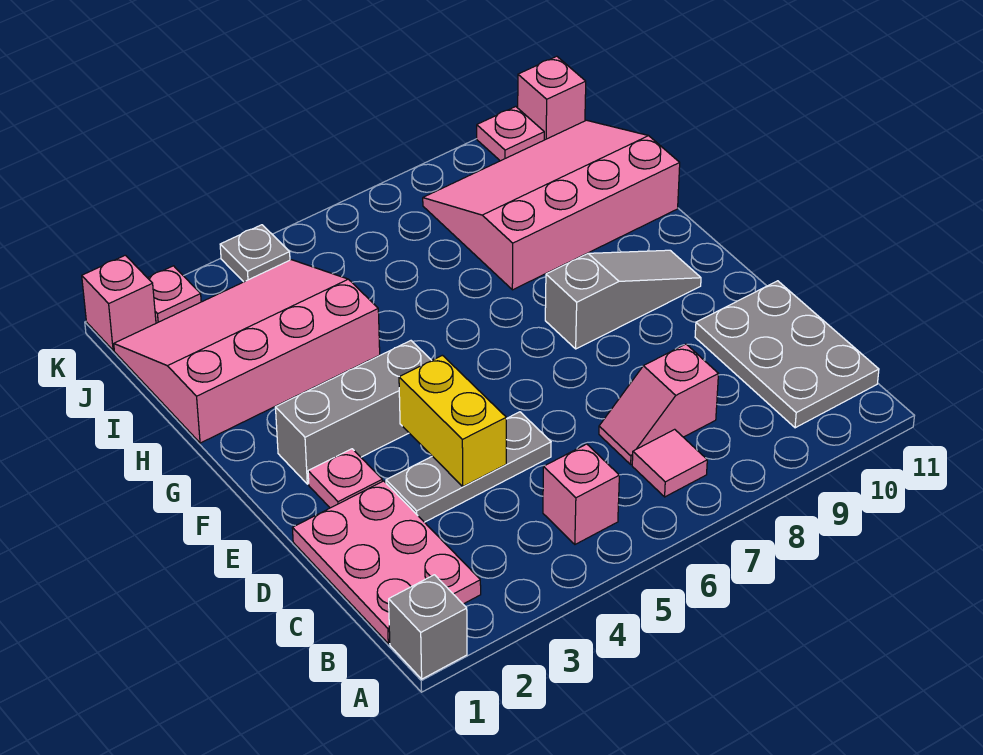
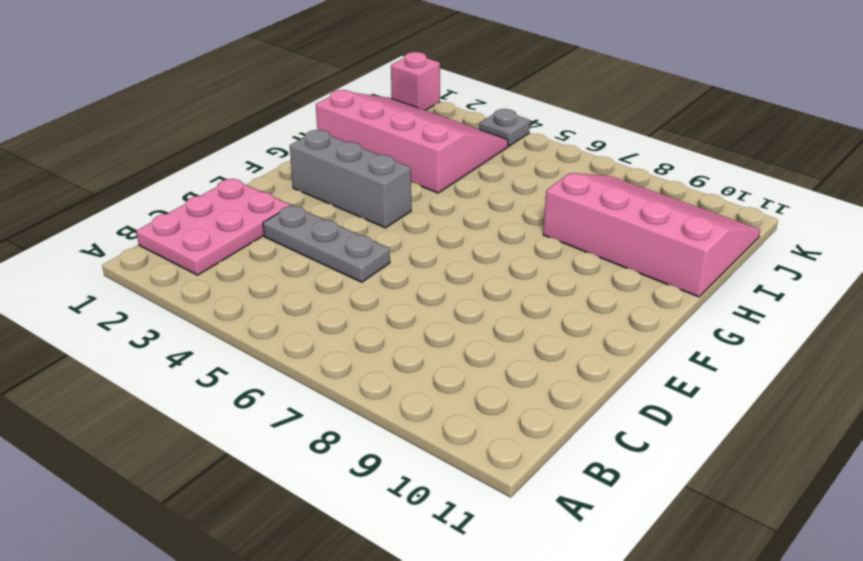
none -> grey brick A1 level 1
none -> pink brick B5 level 1
none -> pink tile B7 level 1

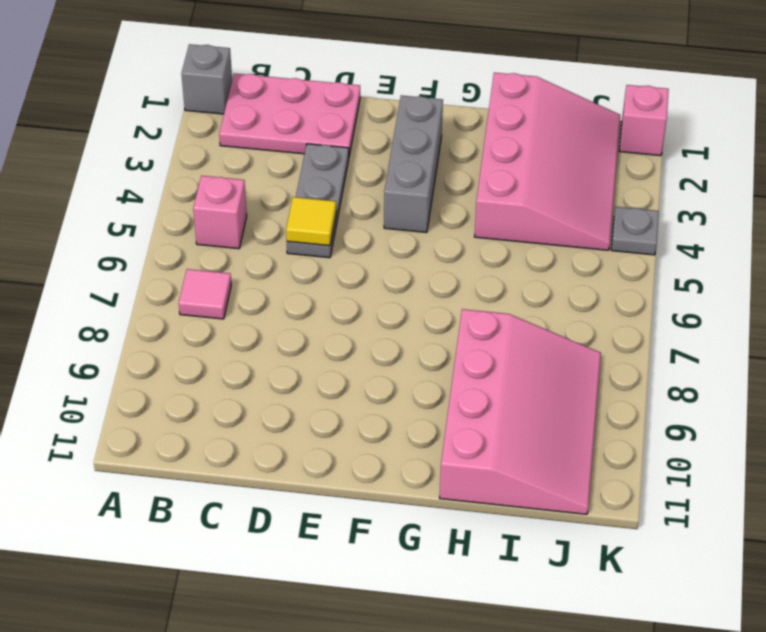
yellow tile D5 level 2 -> none
none -> grey plate B10:D11 level 1
none -> pink slope C7:C8 level 1 top 8
none -> pink plate E2 level 1

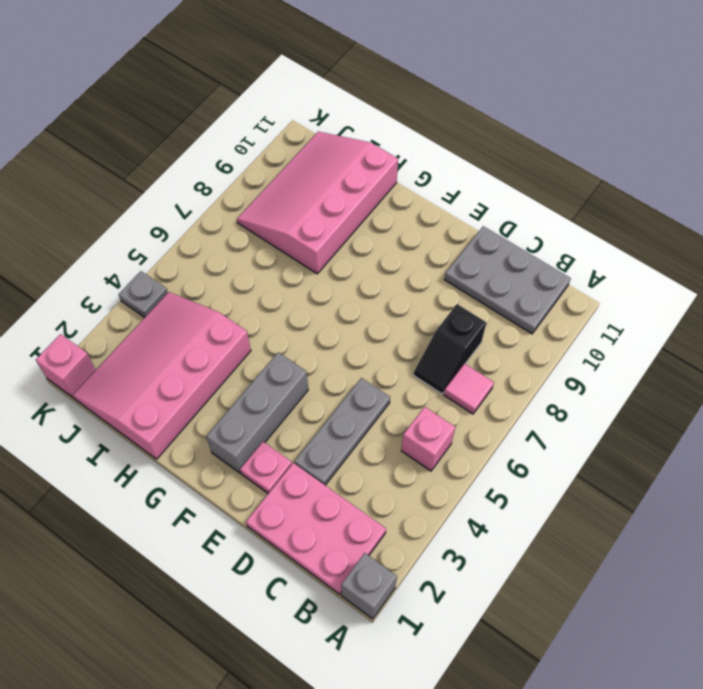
black slope C7:C8 level 1 top 8 -> pink slope C7:C8 level 1 top 8
none -> grey slope F8:F10 level 1 top 8
none -> pink plate K2 level 1
none -> pink plate K10 level 1

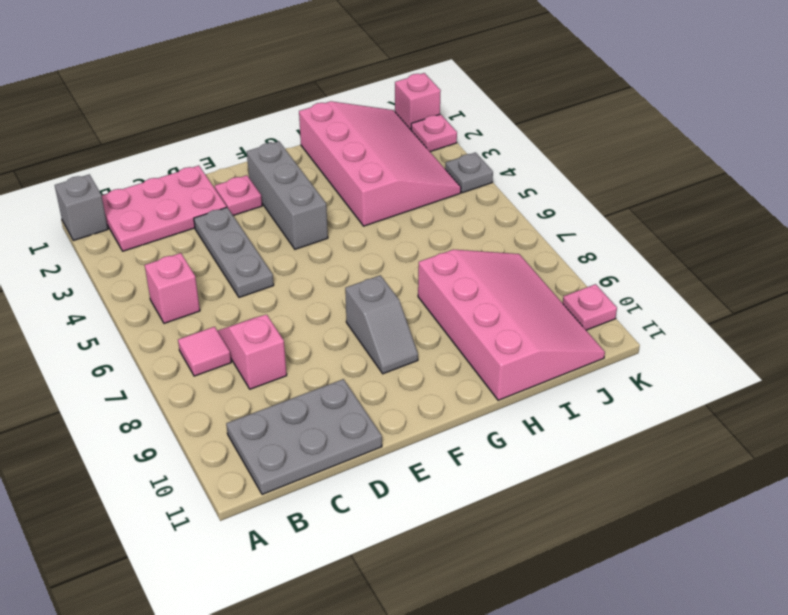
grey slope F8:F9 level 1 top 8 -> grey slope F8:F10 level 1 top 8
none -> pink brick K11 level 1
none -> yellow brick D4:E4 level 2

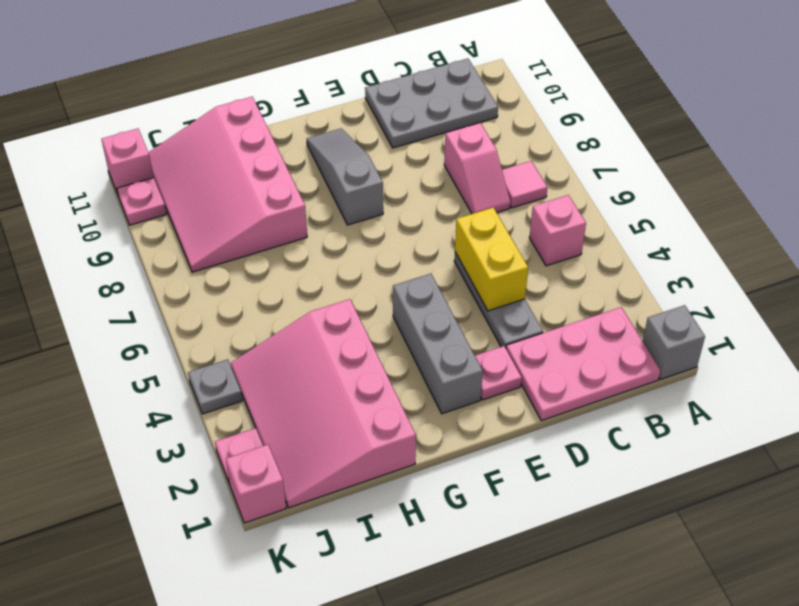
yellow brick D4:D5 level 2 -> yellow brick D4:E4 level 2

